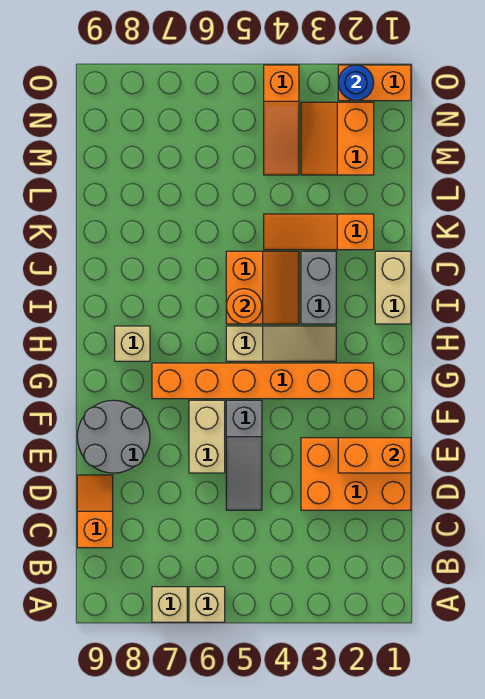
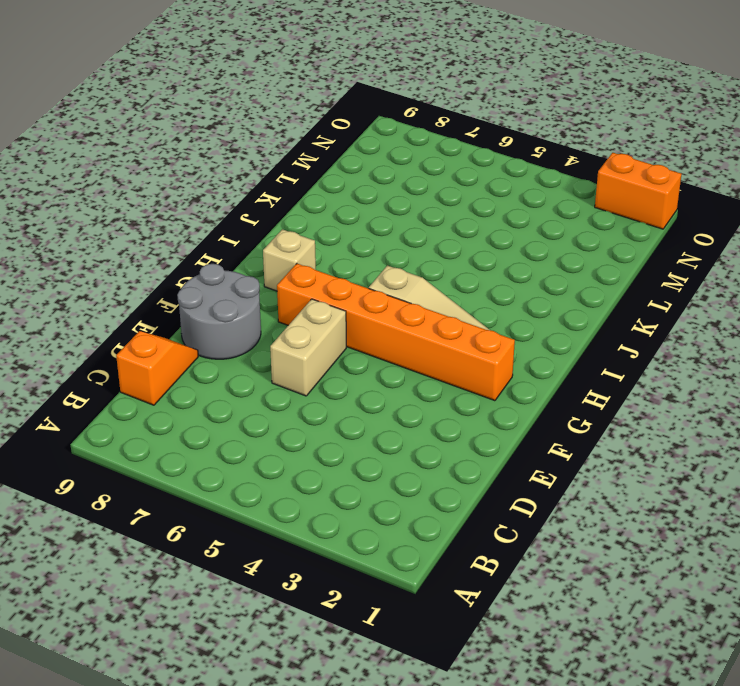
none -> tan brick A6 level 1
none -> tan brick A7 level 1
none -> orange brick D1:E3 level 1

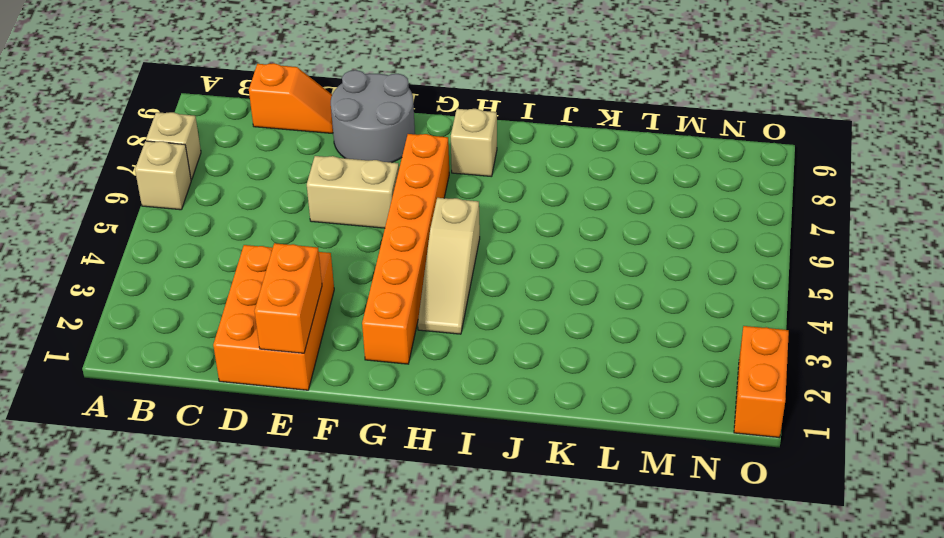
none -> grey slope D5:F5 level 1 top F
none -> tan brick I1:J1 level 1
none -> grey brick I3:J3 level 1

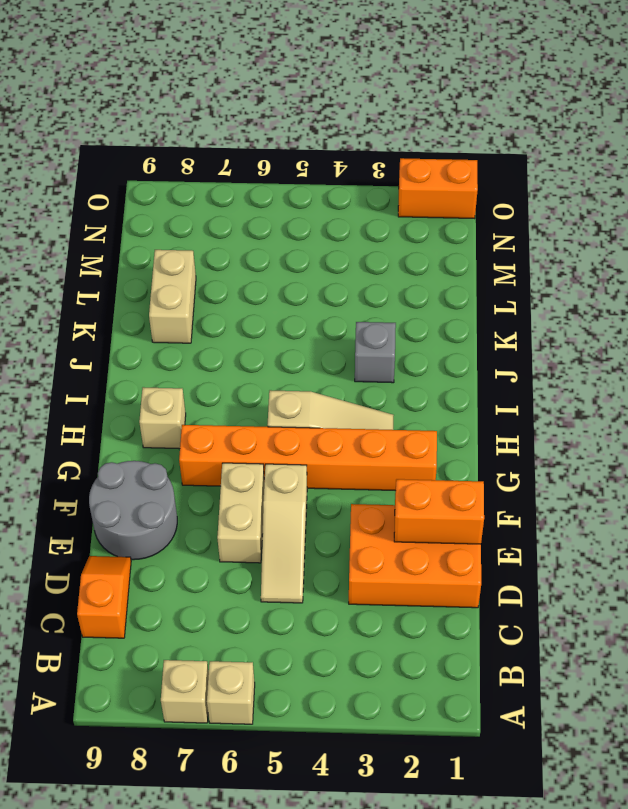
tan slope D5:F5 level 1 top F -> grey slope D5:F5 level 1 top F
grey brick J3 level 1 -> grey brick I3:J3 level 1
tan brick K8:L8 level 1 -> tan brick I1:J1 level 1
none -> orange slope I4:J5 level 1 top 5
none -> orange slope K2:K4 level 1 top 2
none -> orange slope M2:N3 level 1 top 2

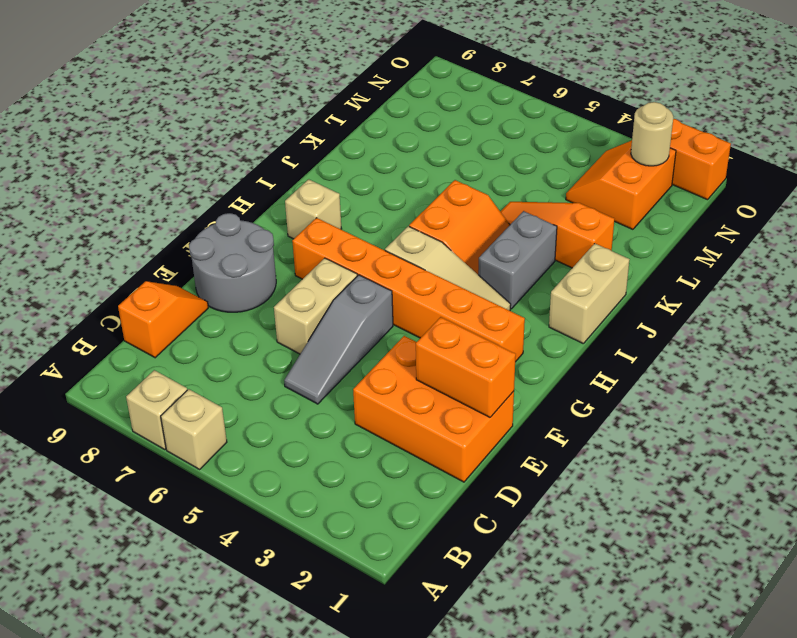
tan round brick N2 level 2 -> none
none -> orange slope M4:O4 level 1 top O
none -> orange round brick I5 level 2
none -> blue round brick O2 level 2

